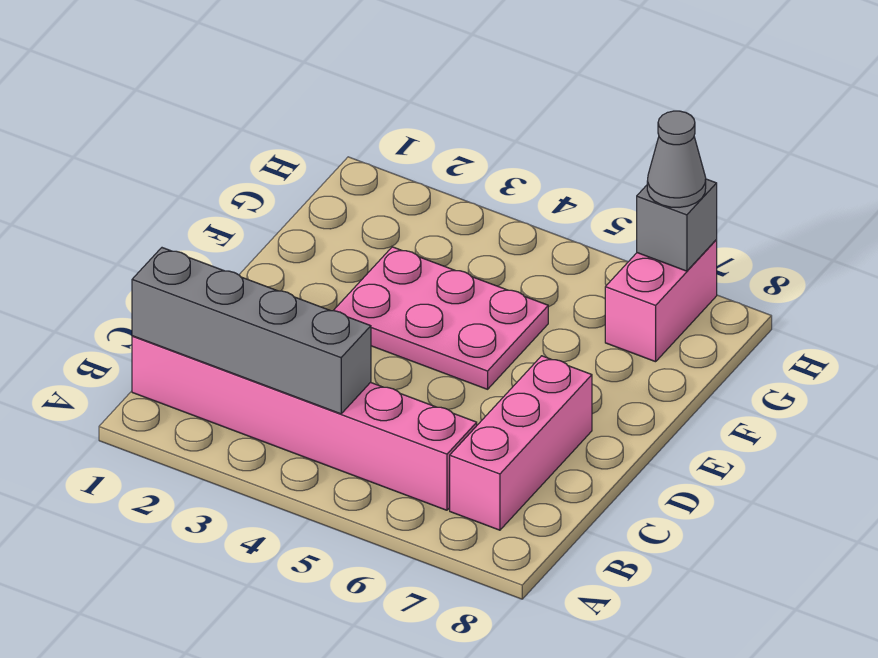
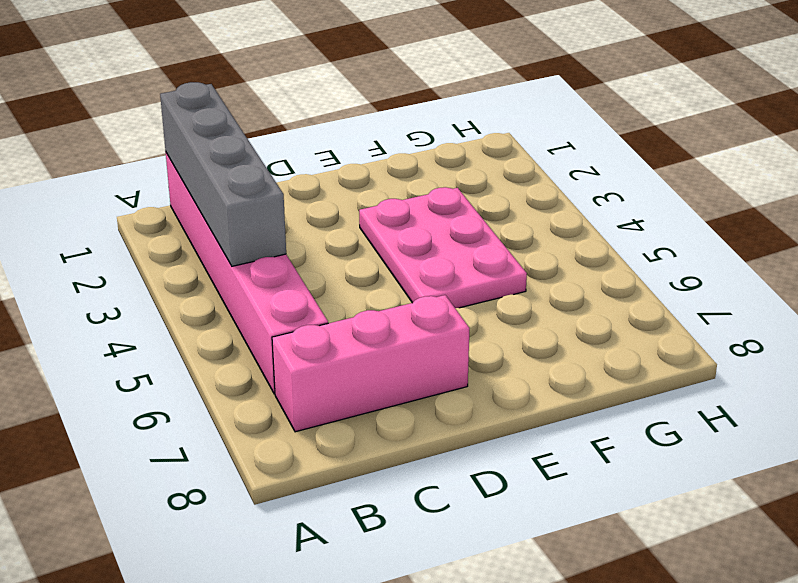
none -> pink brick G7:H7 level 1
none -> grey brick H7 level 2

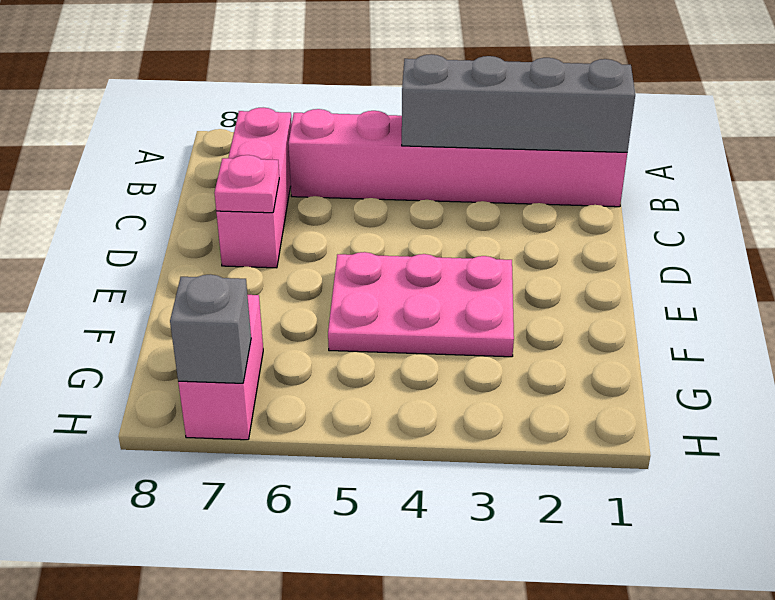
pink plate D7 level 2 -> none
none -> grey cone H7 level 3

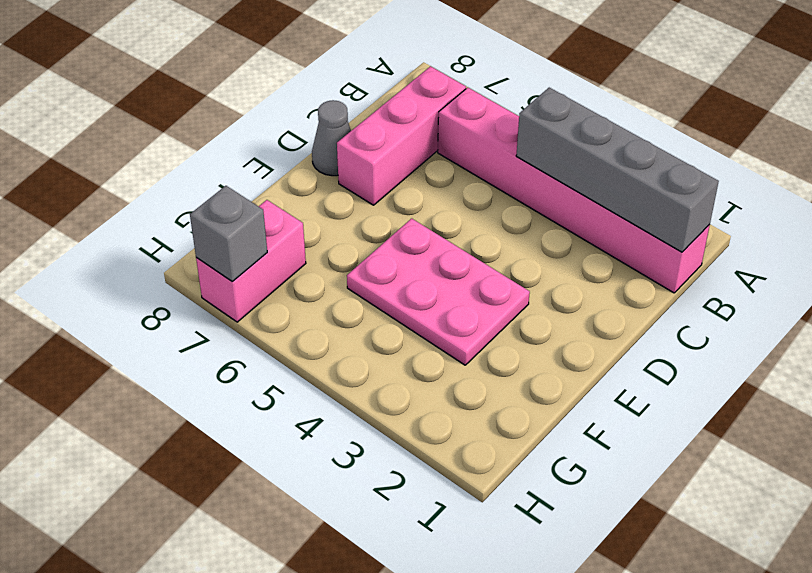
grey cone D8 level 1 -> grey cone H7 level 3

